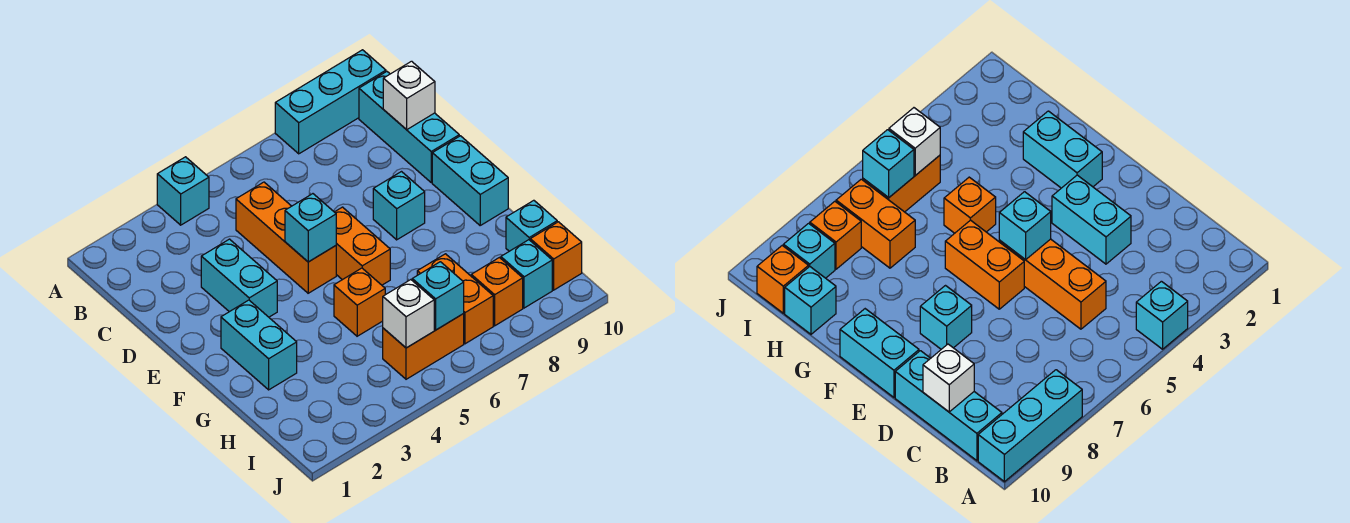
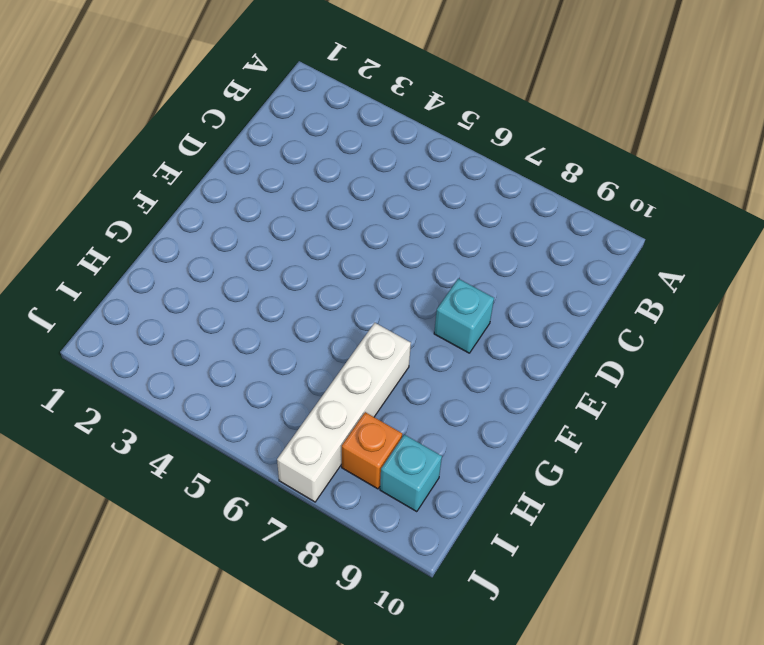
white brick G7:J7 level 1 -> orange brick H7:I7 level 1
none -> cyan brick A4 level 1
none -> cyan brick A8:A10 level 1
none -> cyan brick B10:D10 level 1

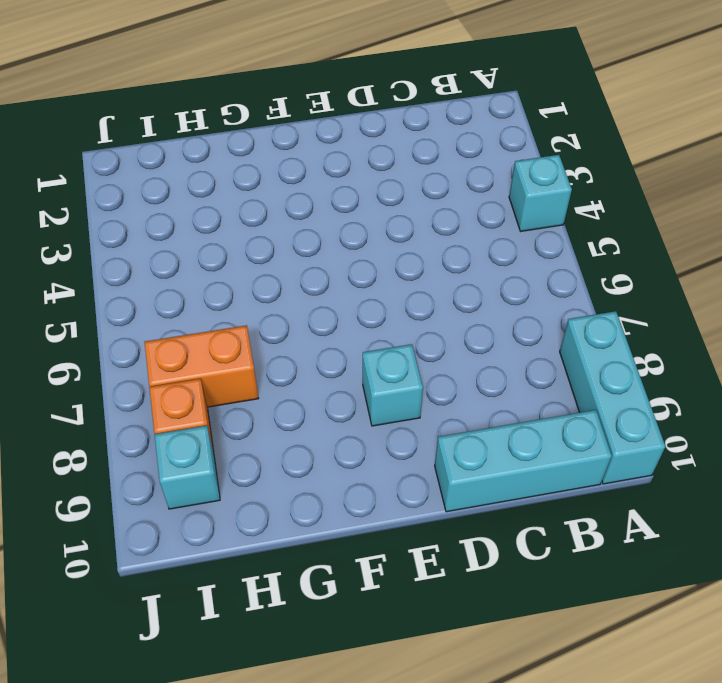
none -> orange brick C5:E5 level 1
none -> cyan brick D3:E3 level 1
none -> orange brick E6:F6 level 1

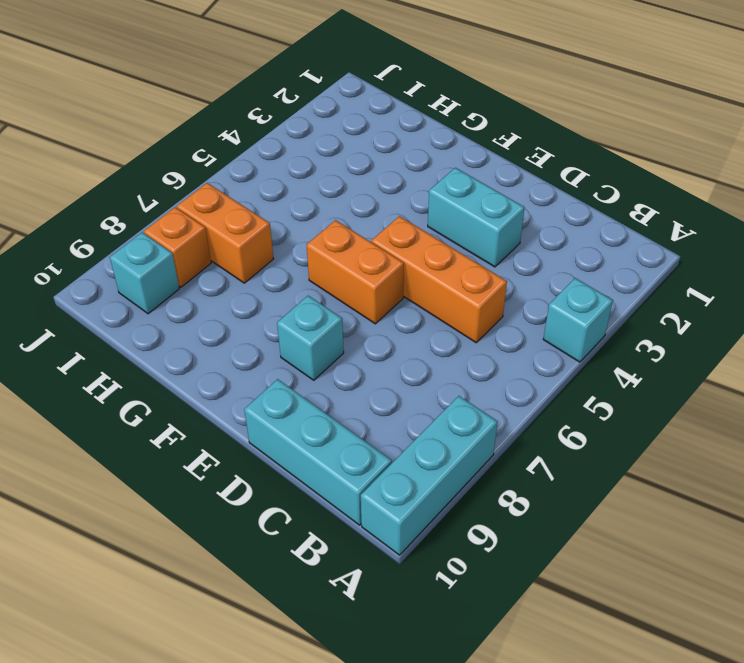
none -> cyan brick E10:F10 level 1
none -> cyan brick F2:G2 level 1
none -> orange brick G5 level 1

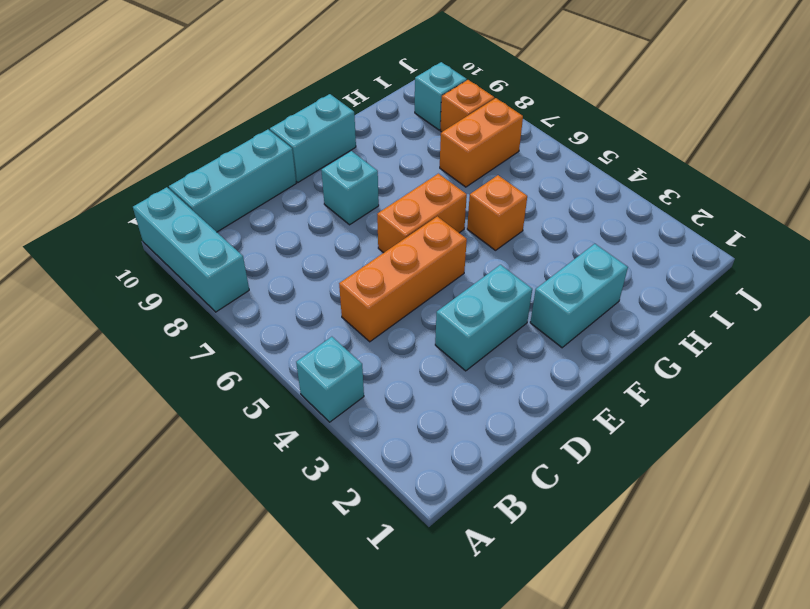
none -> cyan brick H10 level 1
none -> orange brick I5:I6 level 1
none -> orange brick I10 level 1

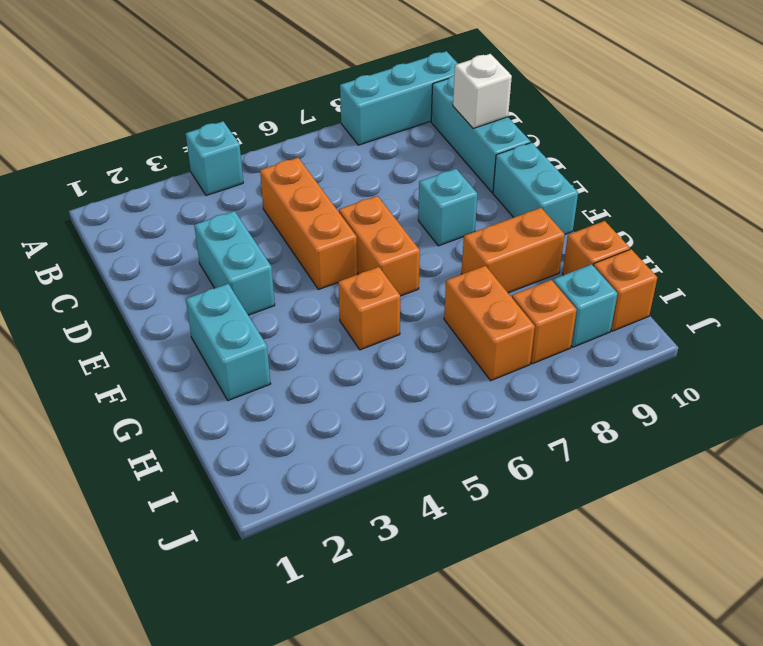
orange brick G8:G9 level 1 -> orange brick I5:I6 level 1
orange brick H10 level 1 -> cyan brick H10 level 1
none -> cyan brick E5 level 2
none -> white brick I5 level 2
none -> cyan brick I6 level 2

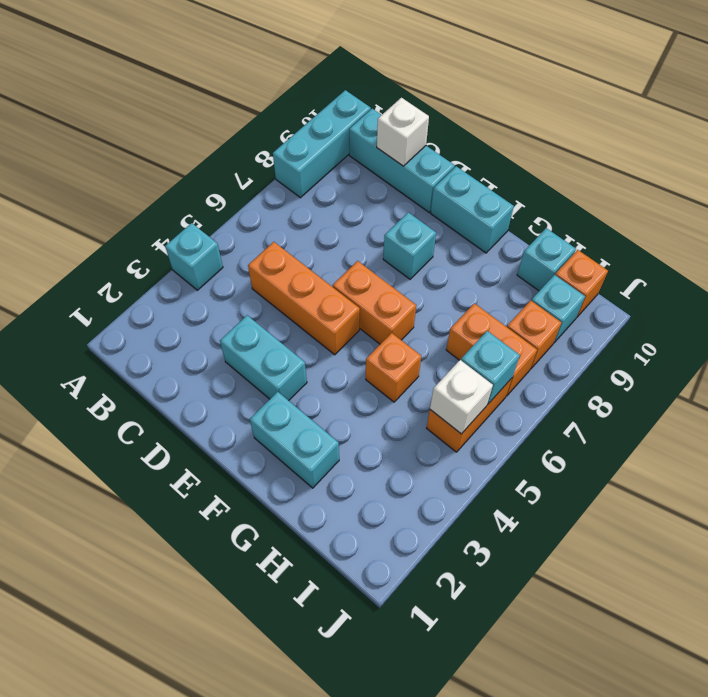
none -> cyan brick E5 level 2

